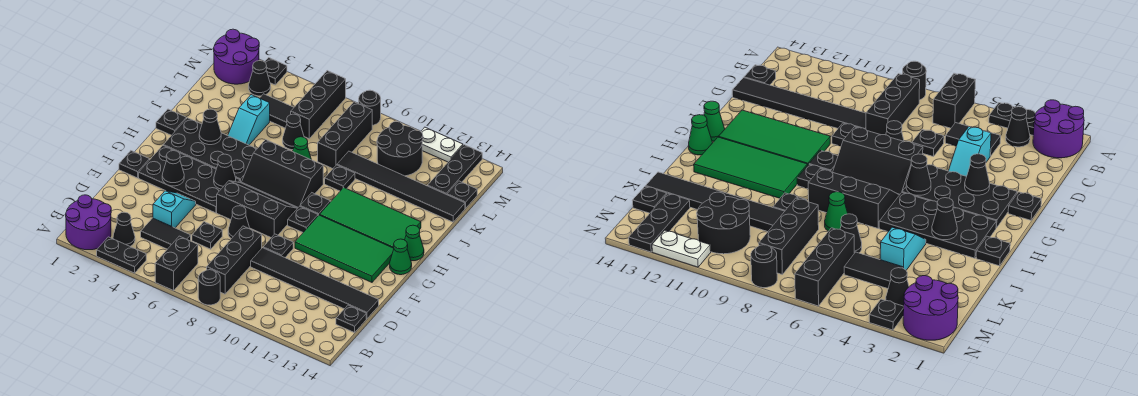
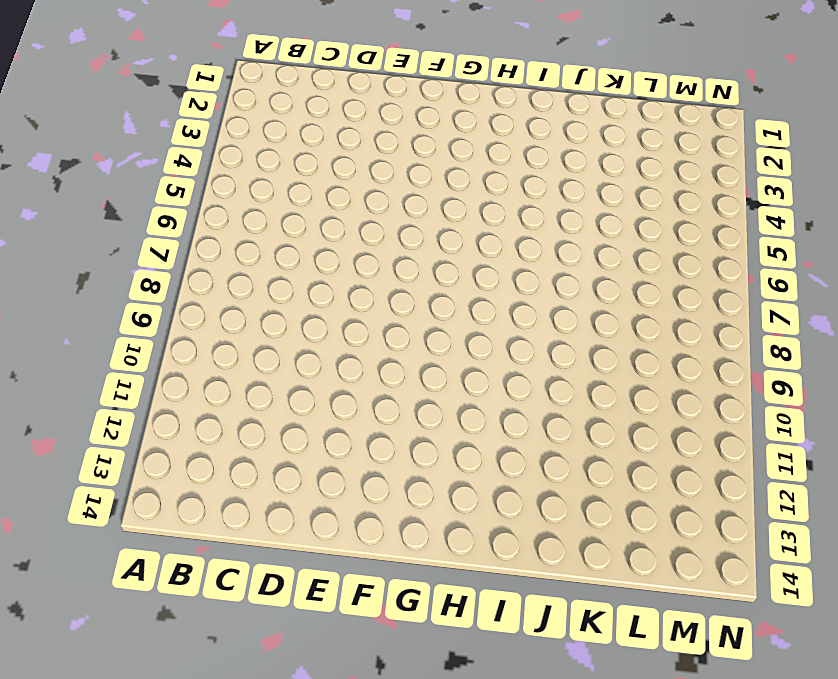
none -> purple round brick A1:B2 level 1
none -> black plate A3:A4 level 1
none -> black brick A6:B6 level 1
none -> black round brick A8 level 1

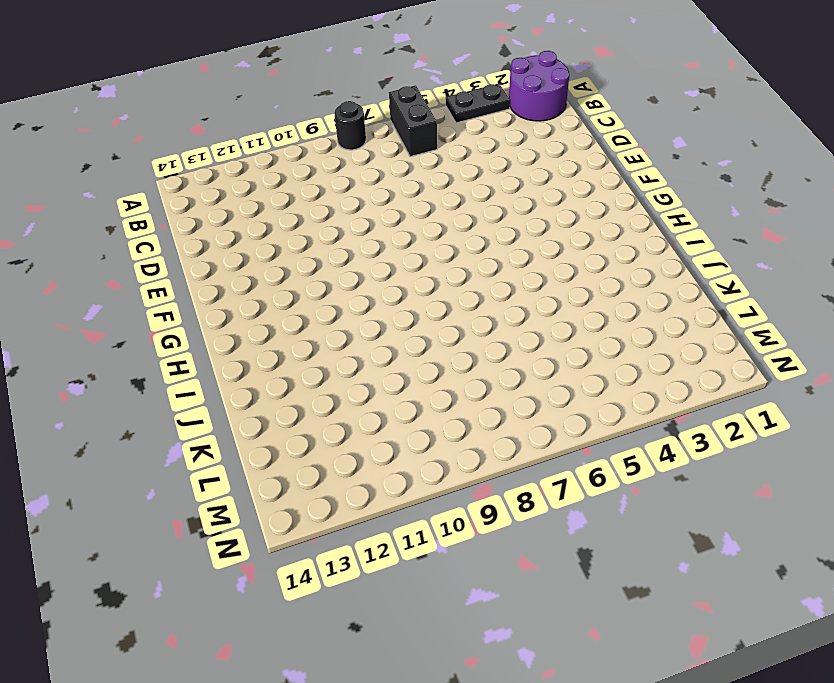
none -> black cone B3 level 1
none -> black brick B8:D8 level 1
none -> black tile C4:C5 level 1
none -> black plate C14 level 1

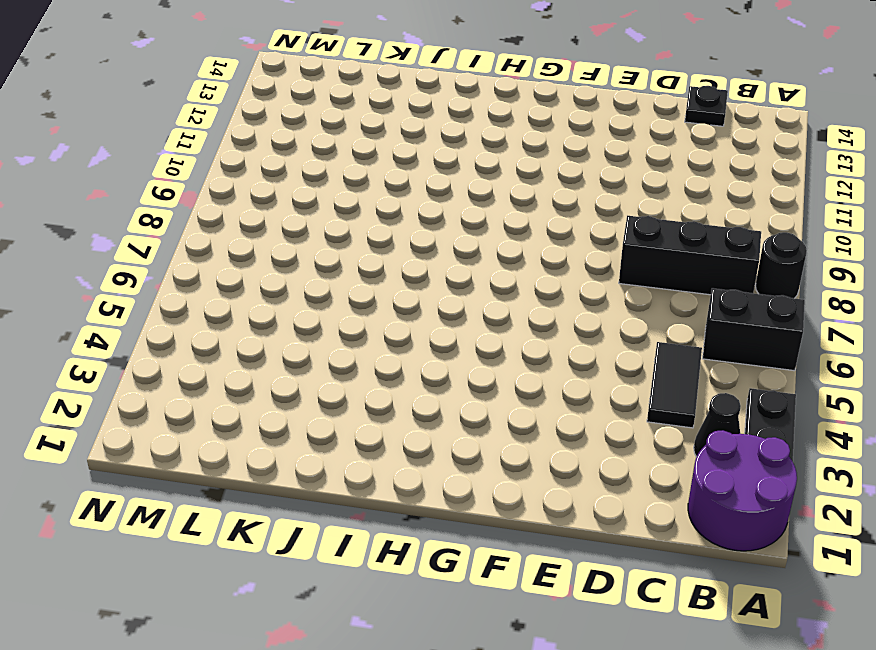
none -> cyan slope D4:E4 level 1 top D
none -> black plate D6 level 1
none -> black tile D9:D14 level 1
none -> black cone E7 level 1

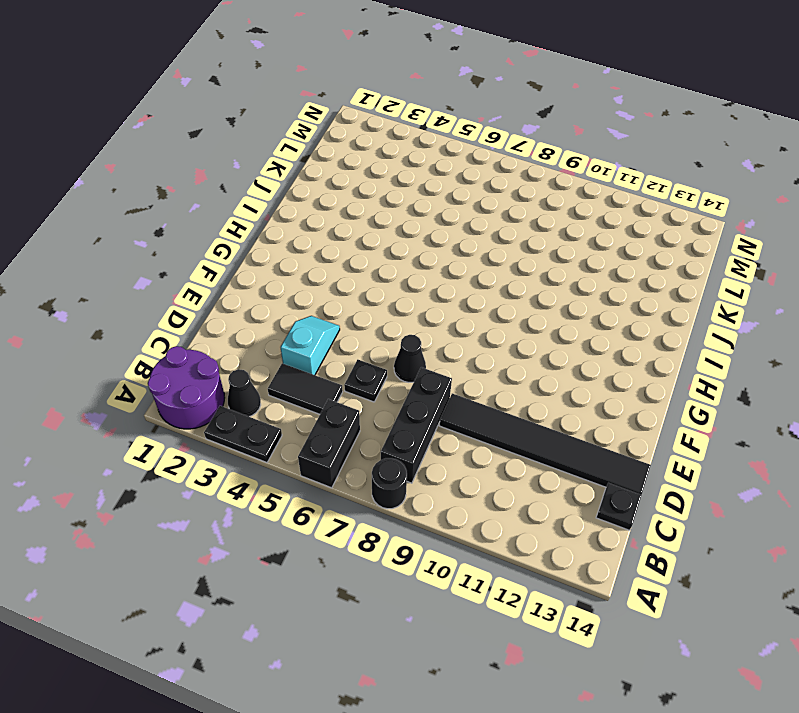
none -> black plate E9 level 1
none -> black plate F1 level 1
none -> black plate F2:G5 level 1
none -> black slope F6:G8 level 1 top F

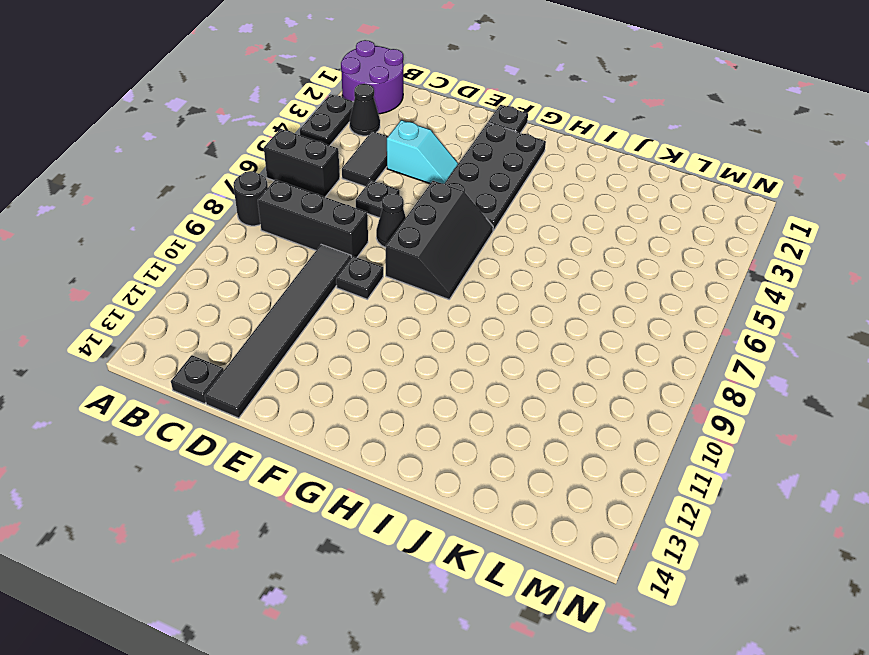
none -> green tile F10:G13 level 1
none -> black plate G9 level 1
none -> green cone G14 level 1
none -> black plate H2:I5 level 1

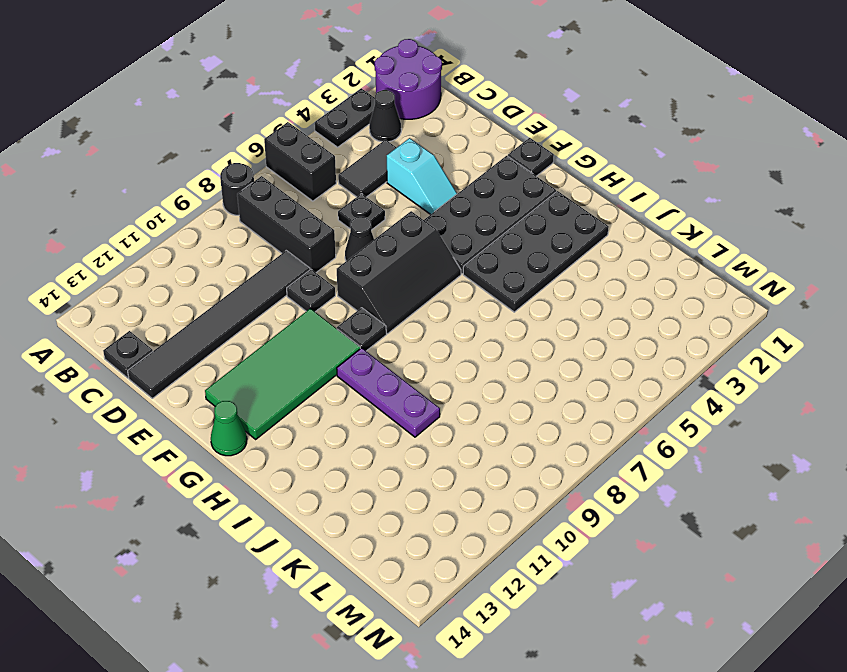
purple plate H10:J10 level 1 -> green tile H10:I13 level 1
none -> black slope H6:I8 level 1 top I
none -> black plate H9 level 1
none -> green cone H14 level 1
none -> black plate I1 level 1

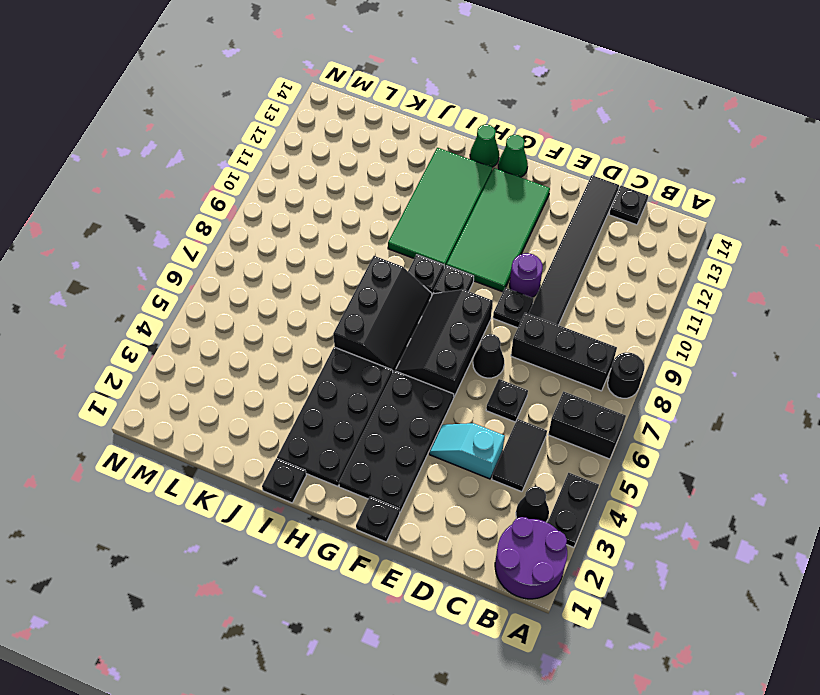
purple round brick E10 level 1 -> none
none -> cyan slope J4:K4 level 1 top K
none -> green cone J7 level 1
none -> black plate J9 level 1
none -> black cone K6 level 1

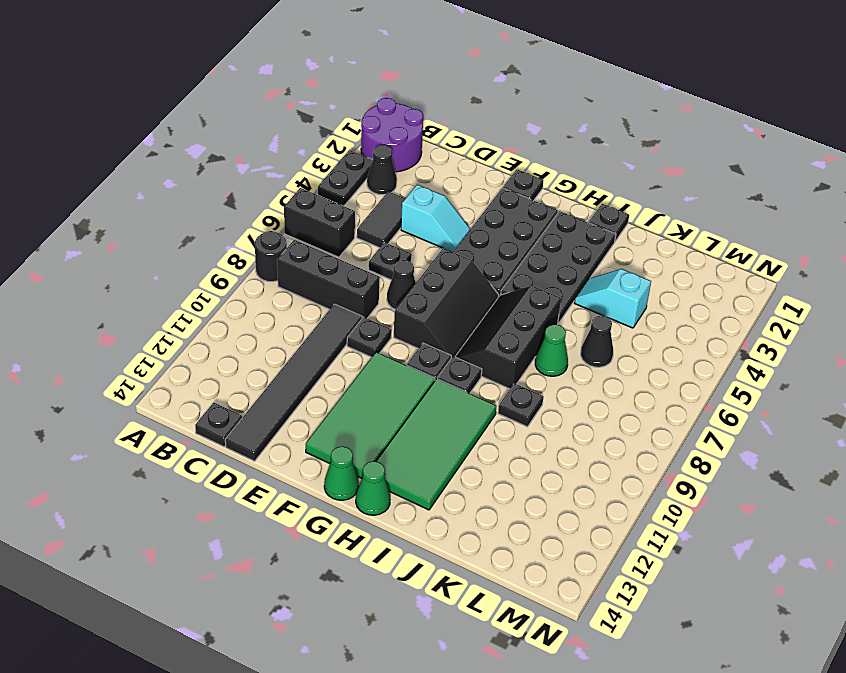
none -> black brick K8:M8 level 1
none -> black tile K9:K14 level 1
none -> black tile L4:L5 level 1
none -> black brick L6:N6 level 1

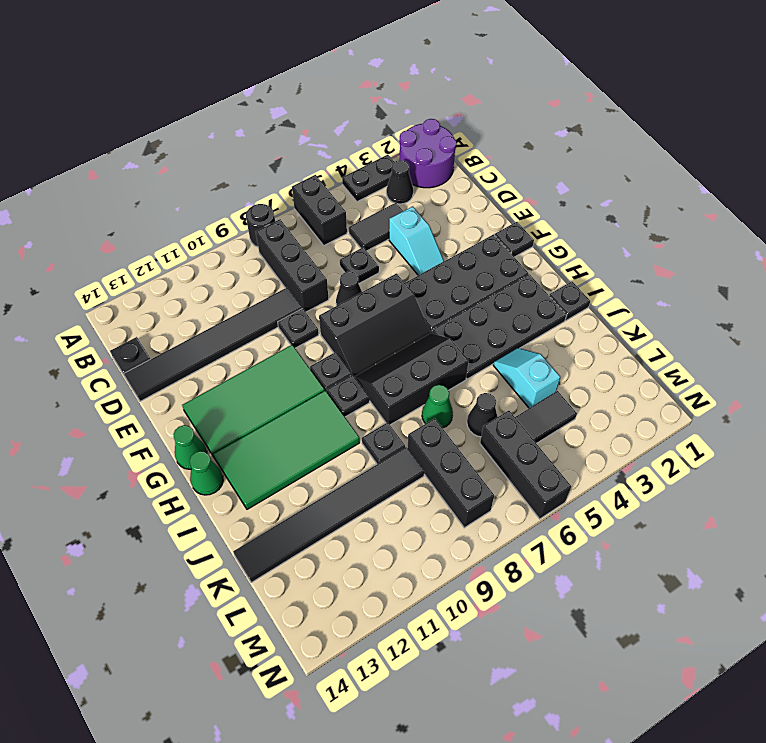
none -> black round brick L10:M11 level 1
none -> black plate L13:N13 level 1
none -> black plate L14 level 1
none -> purple round brick M1:N2 level 1

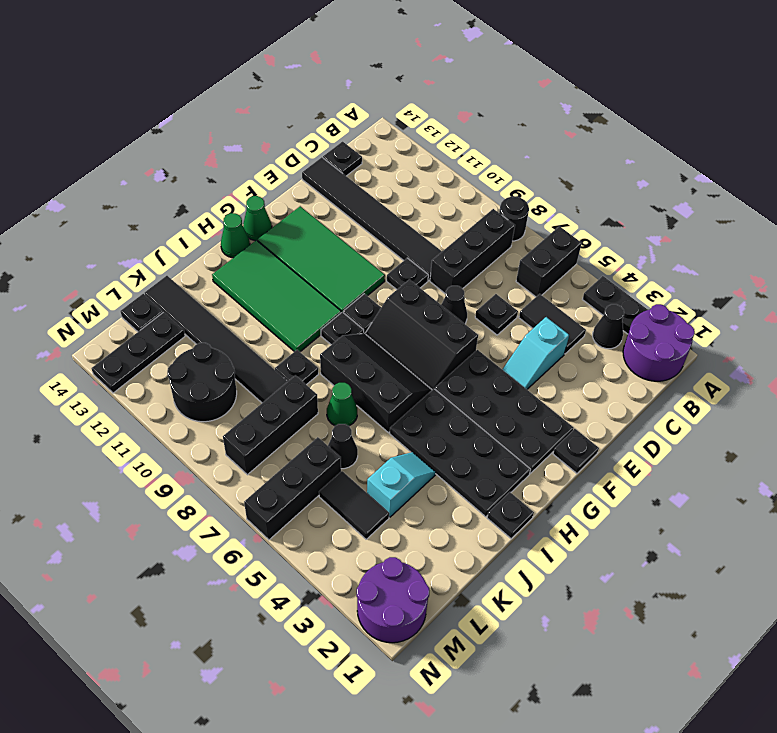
none -> black cone M3 level 1
none -> black plate N3 level 1
none -> black round brick N8 level 1
none -> white plate N11:N12 level 1

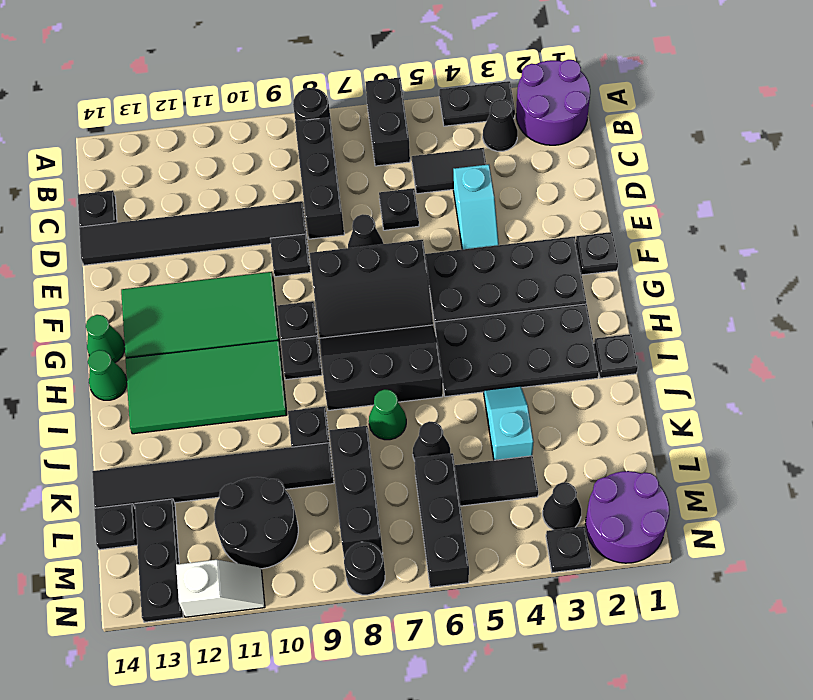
white slope N11:N12 level 1 top 12 -> white plate N11:N12 level 1
none -> black cone F3 level 2
none -> black cone G5 level 2
none -> black cone I3 level 2

